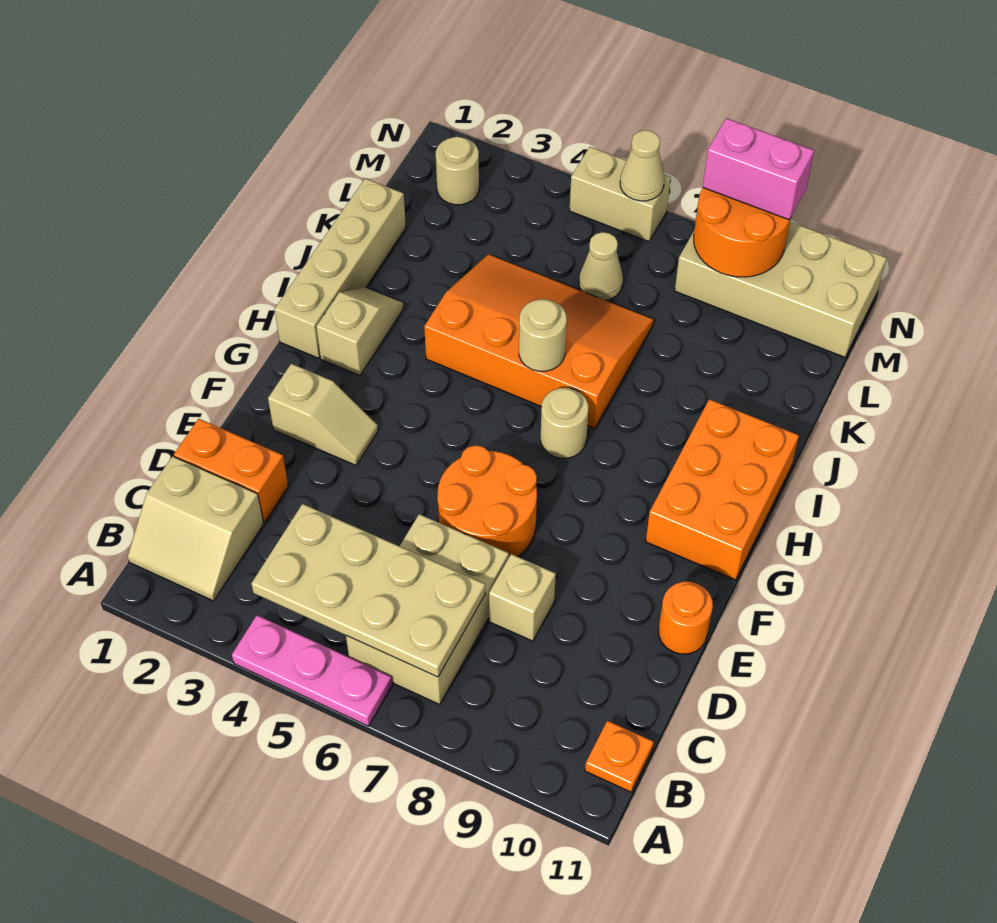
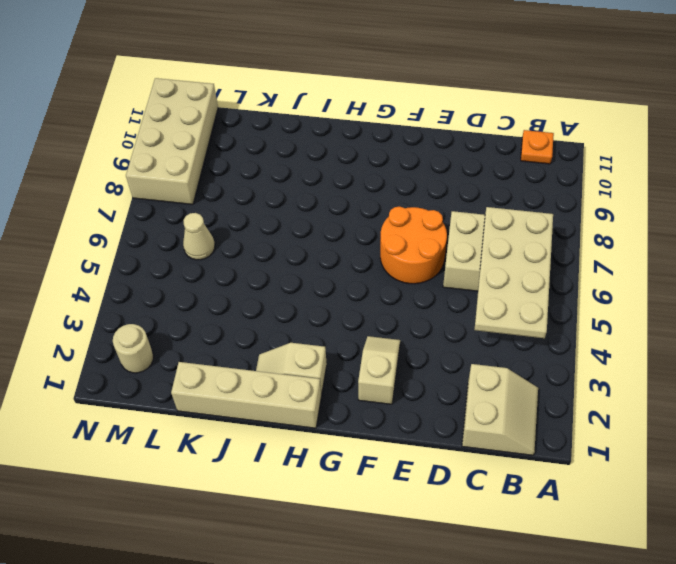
none -> pink plate A4:A6 level 1
none -> orange brick D1:D2 level 1
none -> tan brick D8 level 1

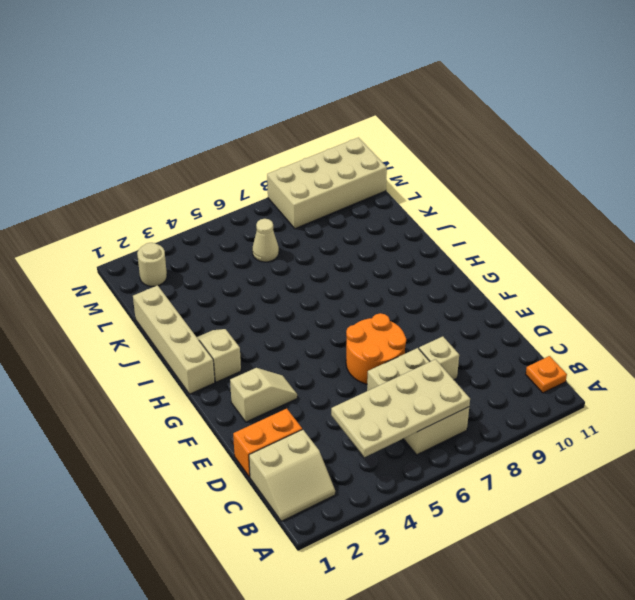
none -> pink plate A4:A6 level 1
none -> orange round brick E11 level 1
none -> orange brick G10:I11 level 1

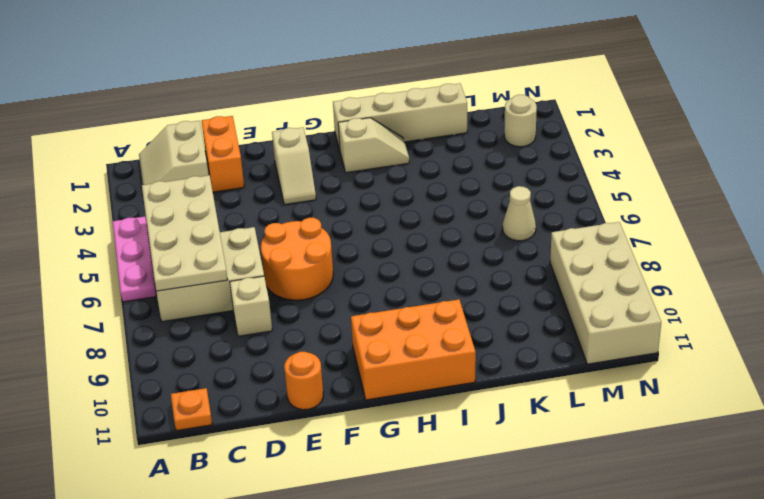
none -> tan round brick H7 level 1
none -> orange slope I4:K7 level 1 top I
none -> tan brick N5:N6 level 1

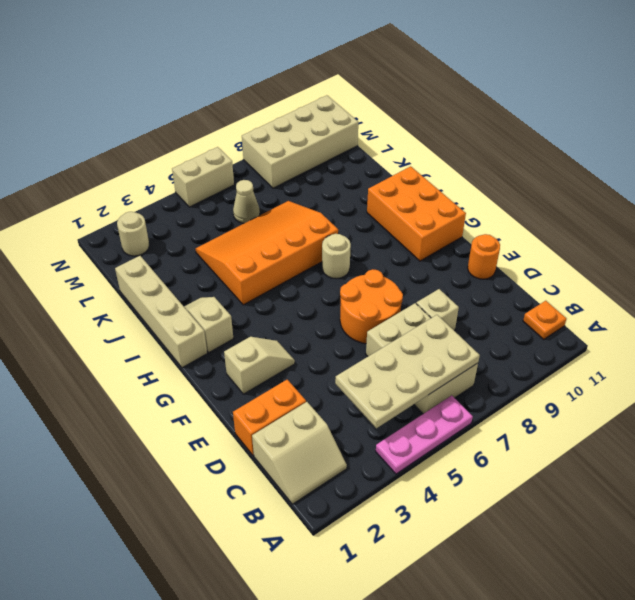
none -> tan round brick I6 level 2
none -> orange round brick M8:N9 level 2
none -> tan cone N6 level 2

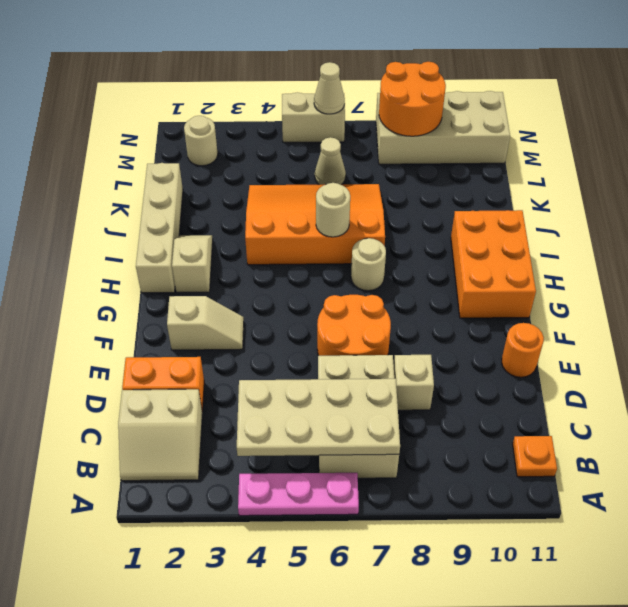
none -> pink brick N8:N9 level 3

